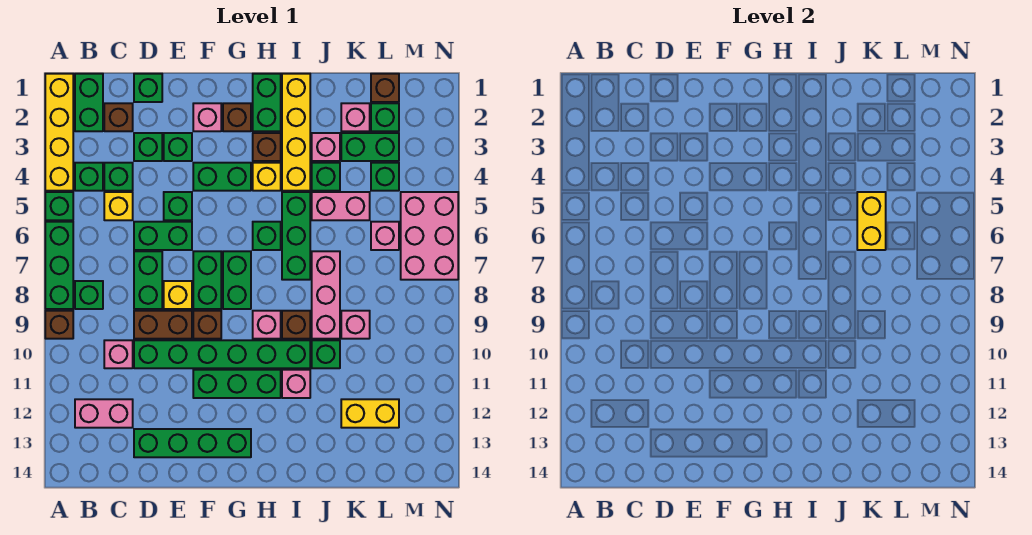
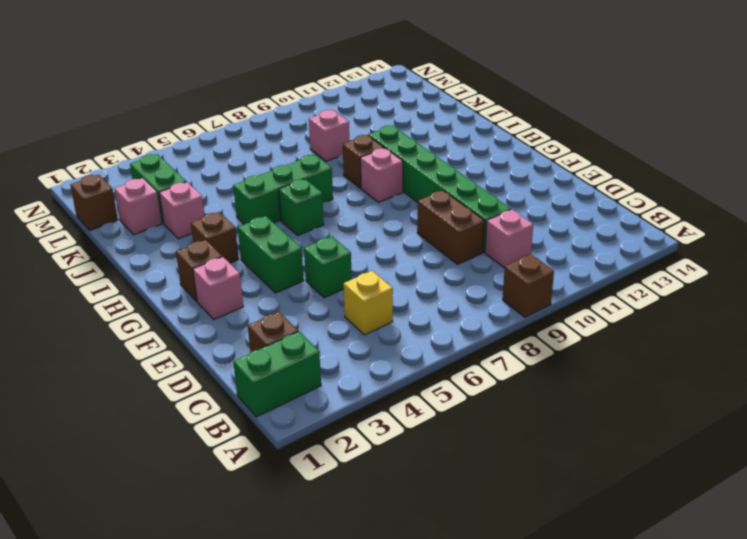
none -> yellow brick A1:A4 level 1
none -> green brick A5 level 1
none -> green brick A6:A8 level 1
none -> green brick B4 level 1

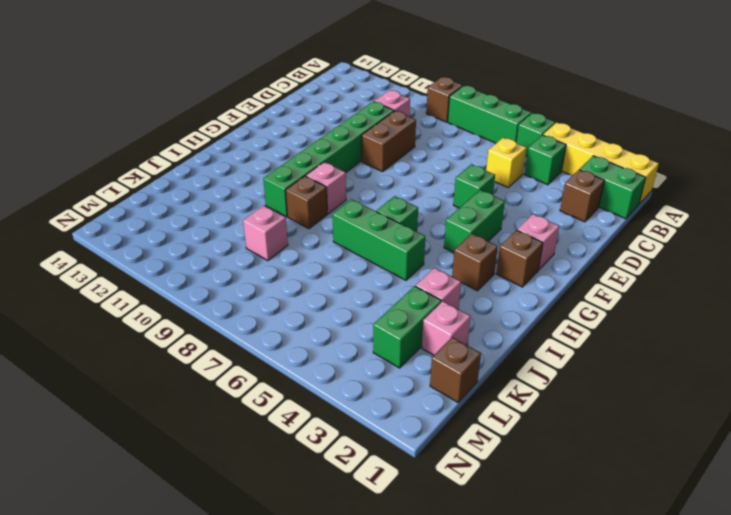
none -> green brick B8 level 1
none -> pink brick B12:C12 level 1
none -> green brick C4 level 1
none -> green brick D1 level 1

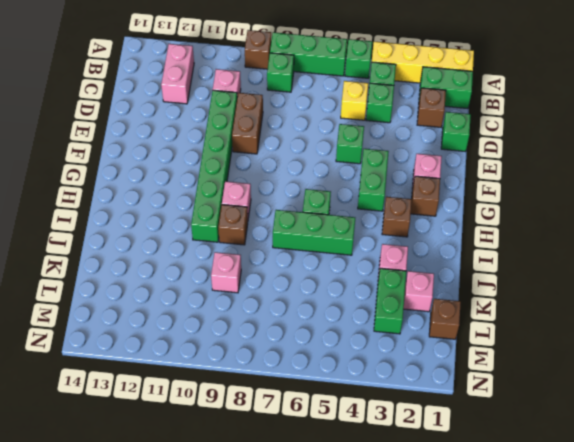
none -> green brick D3 level 1
none -> green brick D6:E6 level 1
none -> green brick D7:D8 level 1
none -> green brick D13:G13 level 1

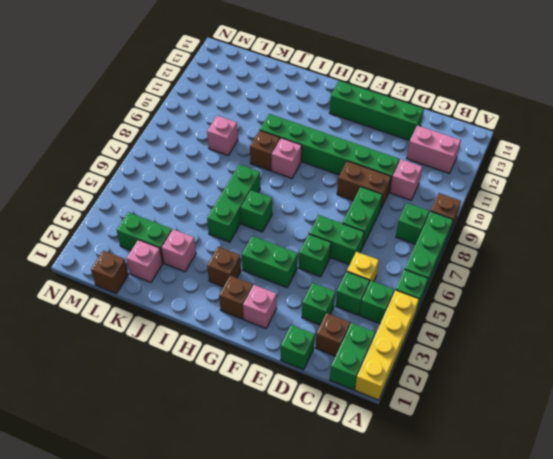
none -> green brick E3 level 1
none -> yellow brick E8 level 1
none -> green brick F7:F8 level 1
none -> brown brick F9 level 1

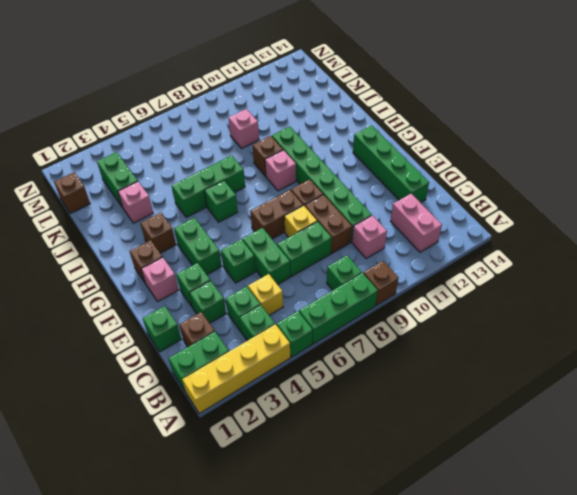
brown brick F7:F8 level 1 -> green brick F7:F8 level 1
none -> green brick F11:H11 level 1
none -> green brick G7:G8 level 1
none -> green brick H1:H2 level 1
none -> yellow brick H4 level 1

